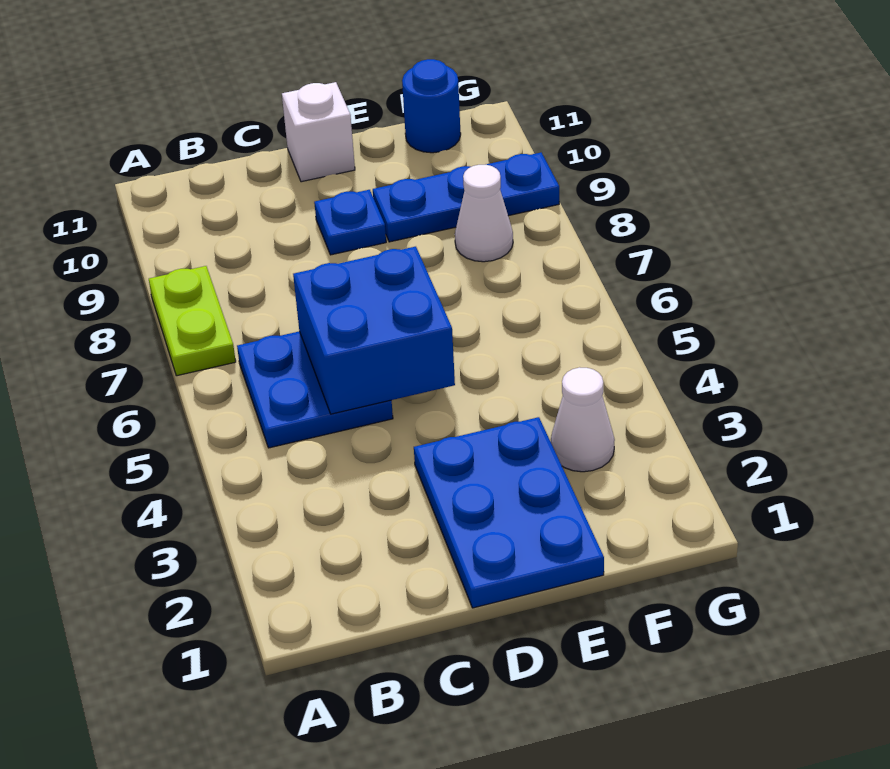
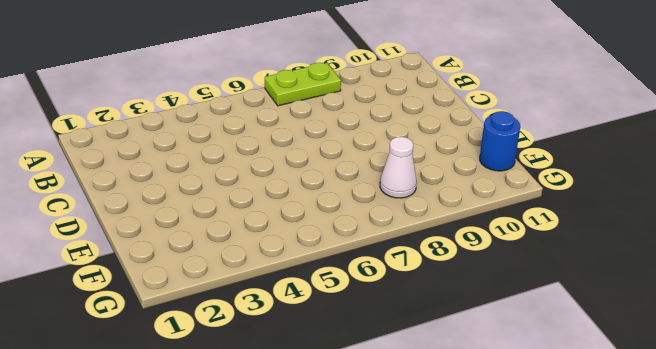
none -> blue plate B5:C6 level 1
none -> blue plate D1:E3 level 1

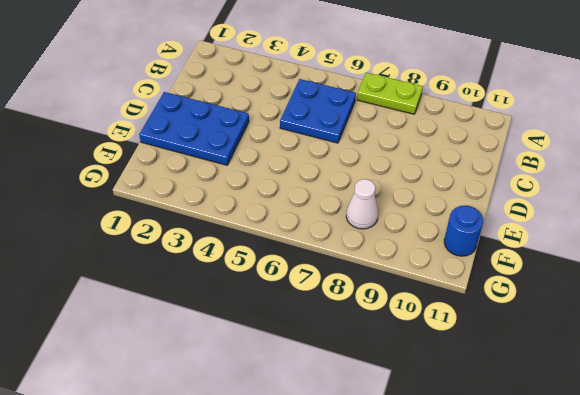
none -> blue plate D9 level 1
none -> white brick D11 level 1

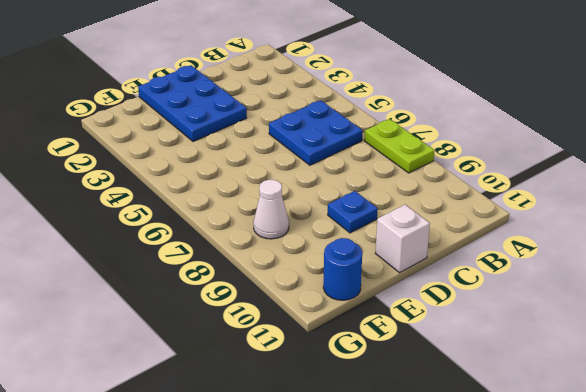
none -> blue plate E9:G9 level 1
none -> white cone F3 level 1

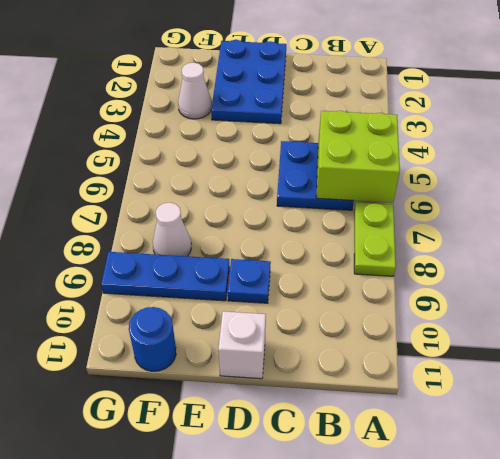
lime brick A5:B6 level 2 -> none
none -> blue brick C5:D6 level 2

